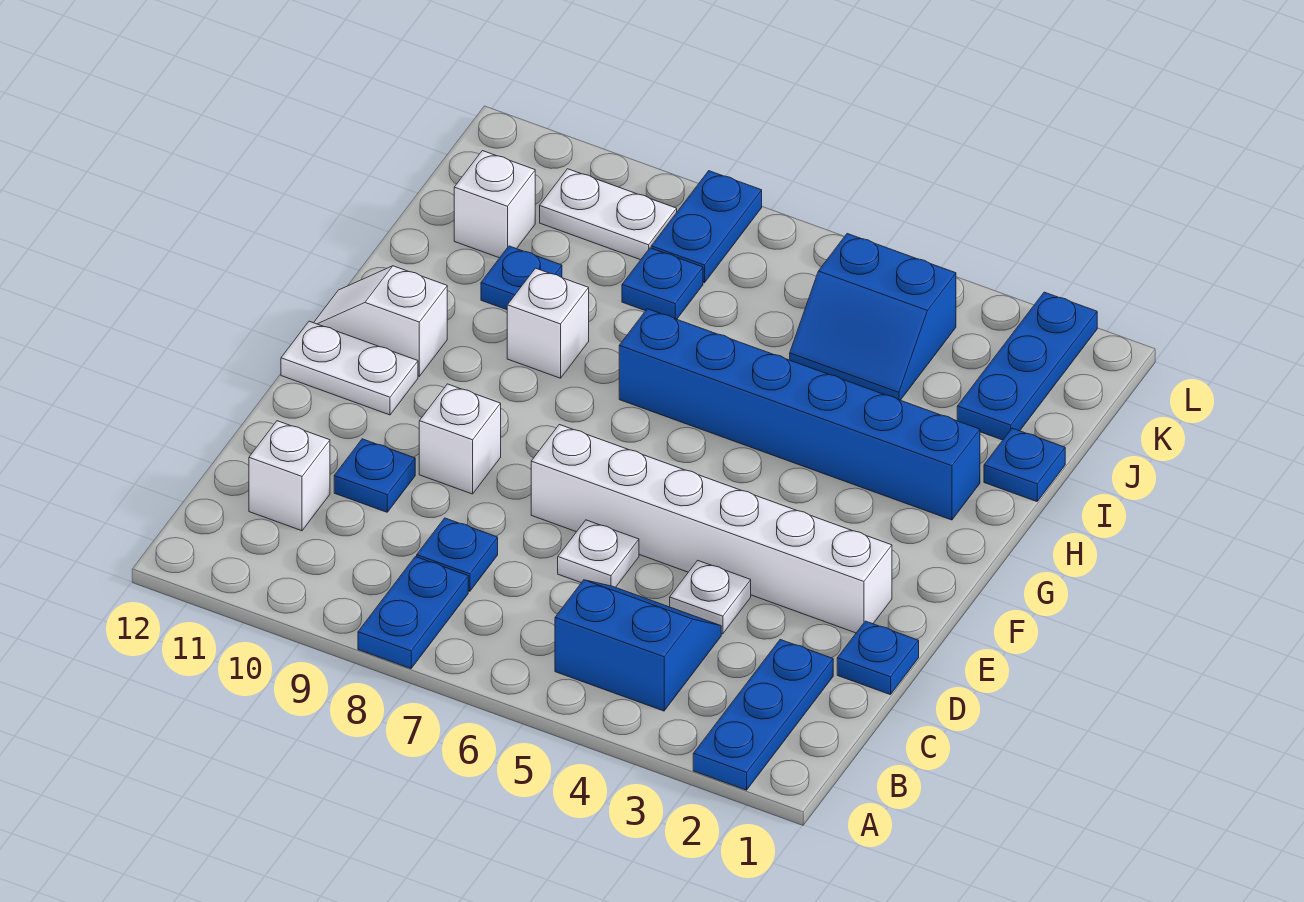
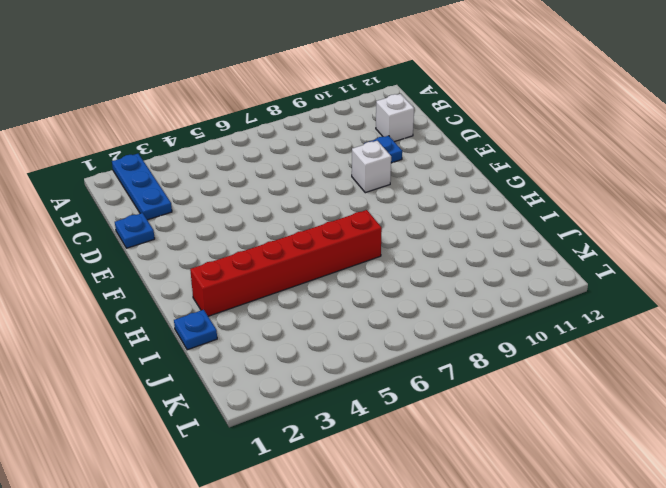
red brick H2:H7 level 1 -> blue brick H2:H7 level 1
none -> blue plate A8:B8 level 1
none -> blue slope B4:C5 level 1 top B
none -> blue plate C8 level 1

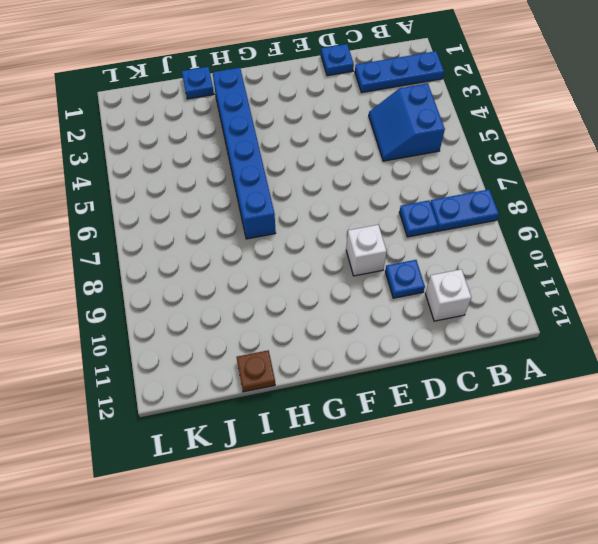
brown plate I12 level 1 -> none
none -> white plate D4 level 1
none -> white plate D6 level 1
none -> white brick E2:E7 level 1

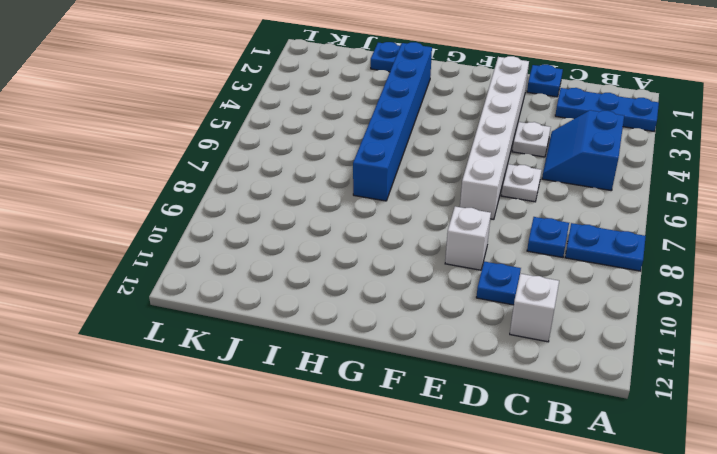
none -> white plate F11:F12 level 1
none -> white slope G11:G12 level 1 top 11
none -> white brick H9 level 1

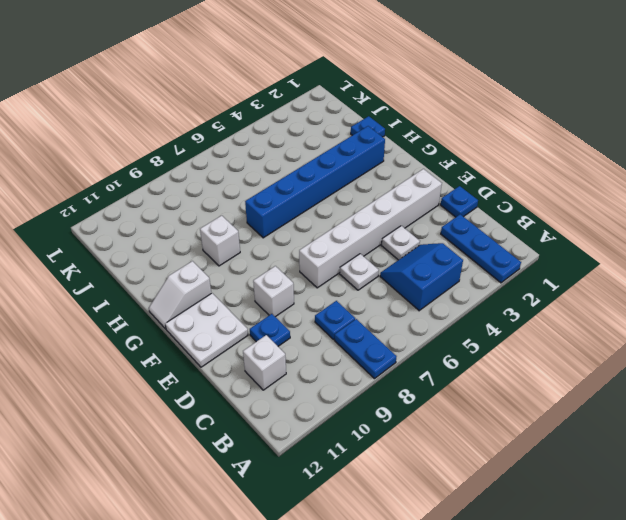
white plate E11:F12 level 1 -> white plate F11:F12 level 1
none -> blue plate I10 level 1
none -> blue plate J2:L2 level 1
none -> blue slope J4:K5 level 1 top K

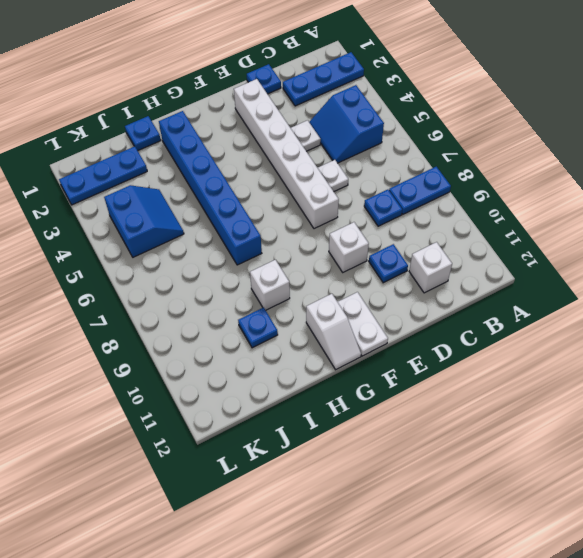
none -> blue plate J8 level 1
none -> white brick J11 level 1
none -> blue plate K8:L8 level 1

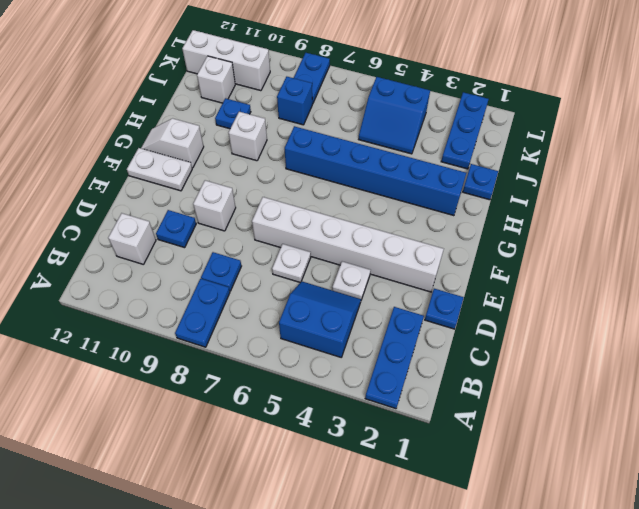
blue brick J8 level 1 -> blue plate J8 level 1
white brick K10:K12 level 1 -> white plate K9:K10 level 1

